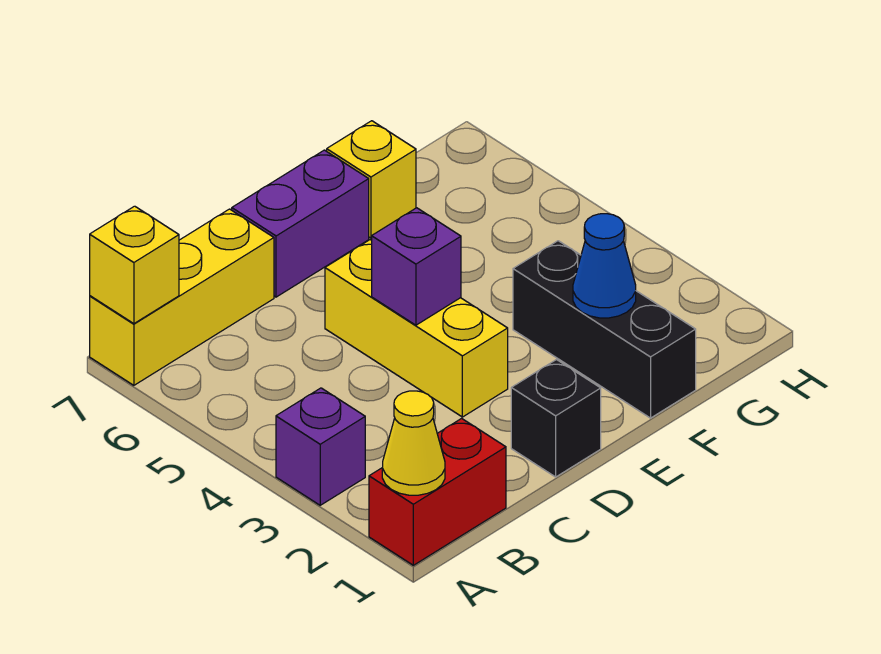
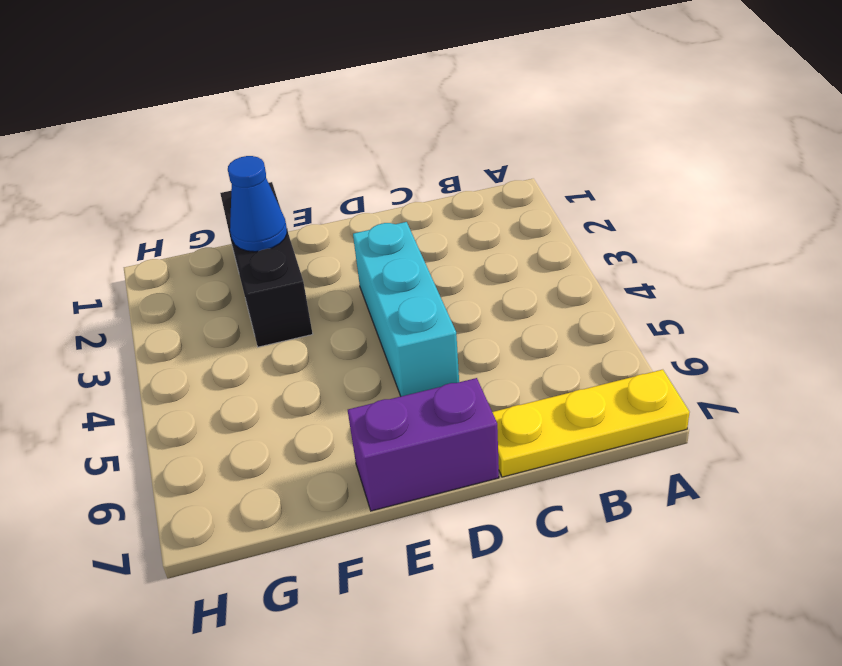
yellow plate A7:C7 level 1 -> yellow brick A7:C7 level 1
cyan brick D3:D5 level 1 -> yellow brick D3:D5 level 1
none -> red brick A1:B1 level 1
none -> purple brick A3 level 1
none -> black brick D1 level 1

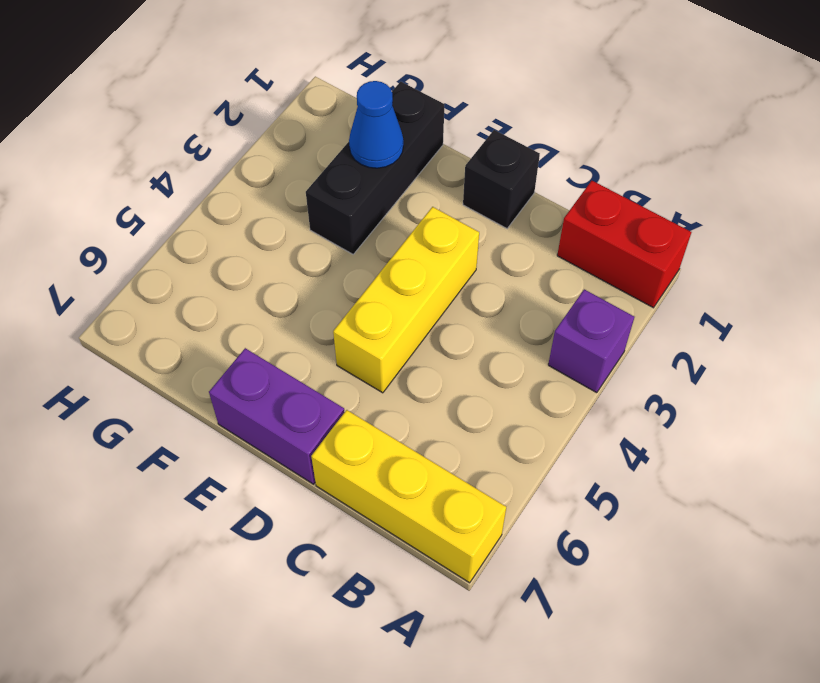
none -> yellow brick F7 level 1
none -> yellow cone A1 level 2
none -> yellow brick A7 level 2

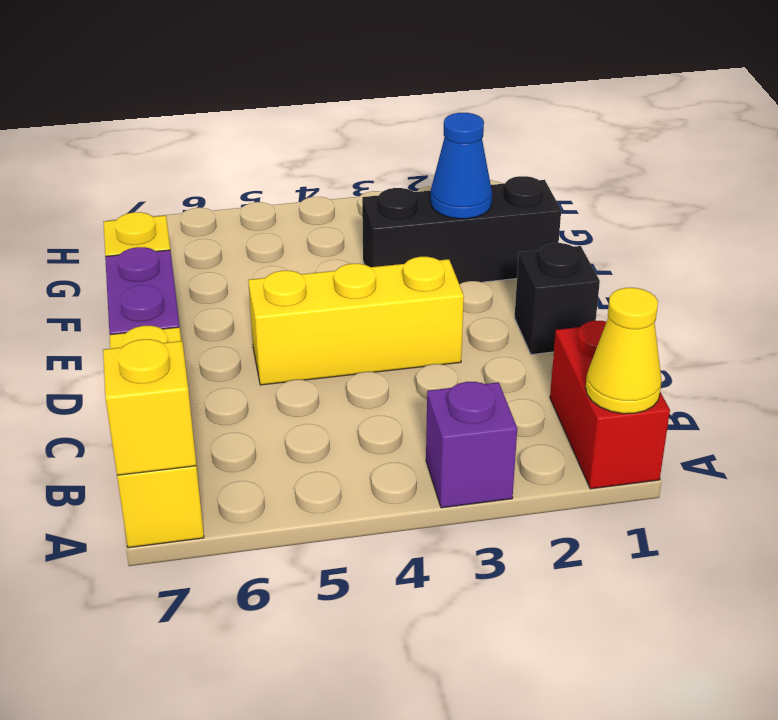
none -> purple brick D4 level 2

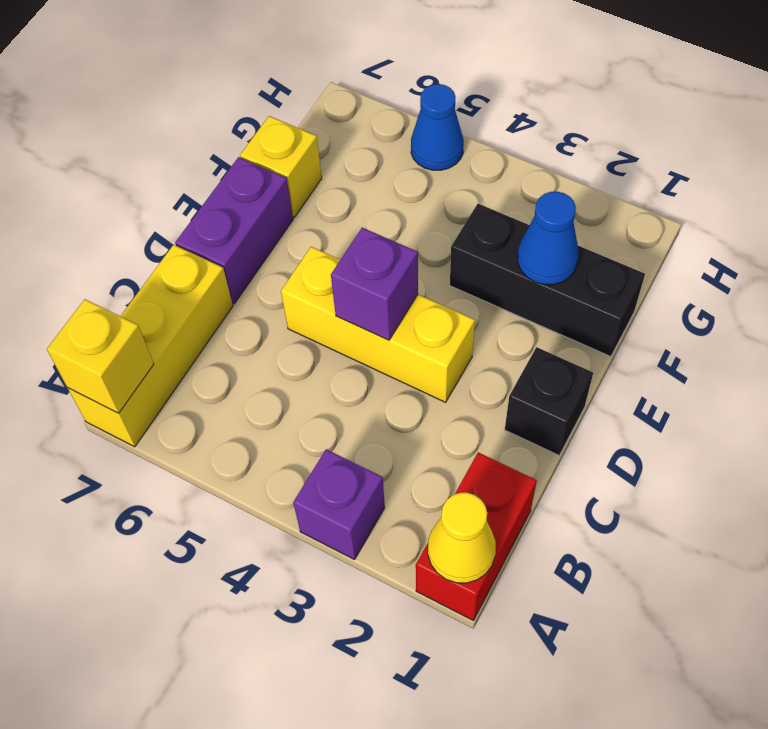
blue cone H5 level 1 -> none

